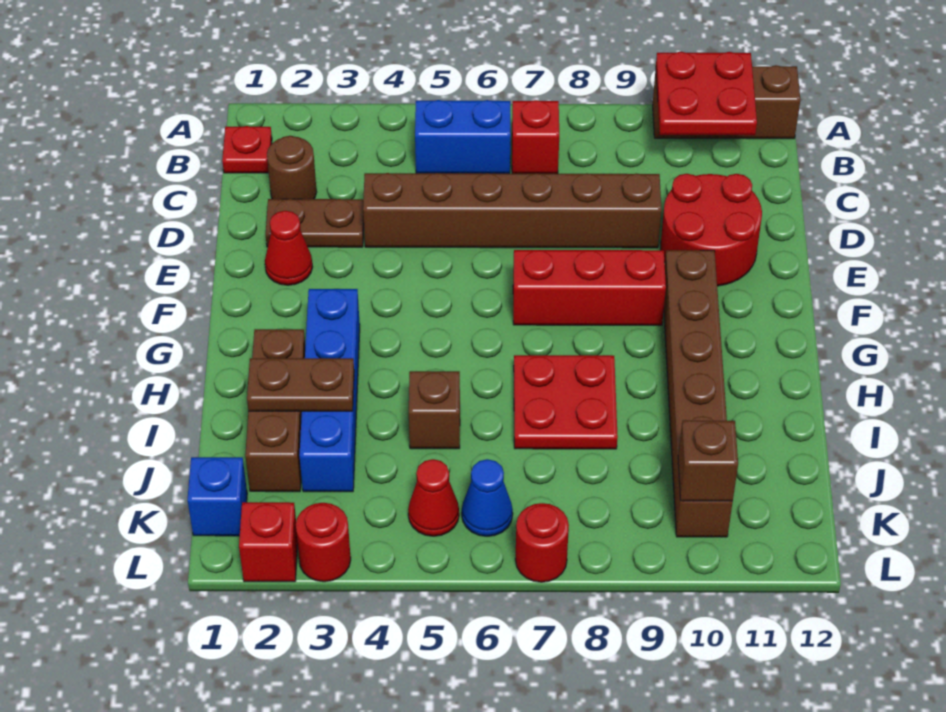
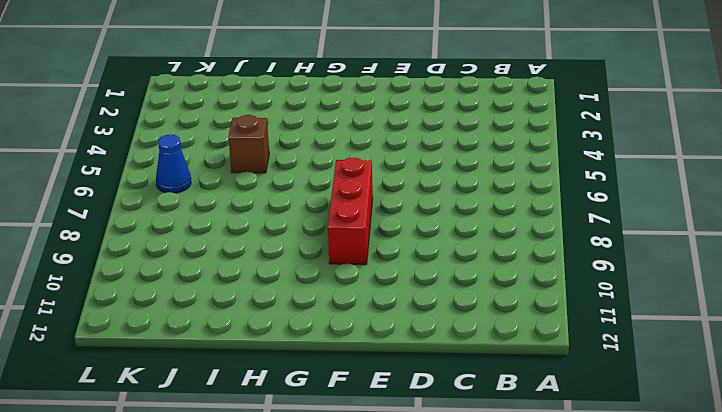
none -> brown brick A10:A12 level 1
none -> red plate B1 level 1
none -> blue brick B5:B6 level 1

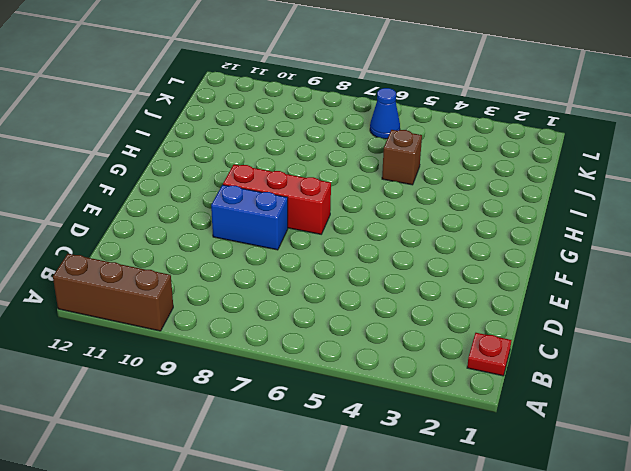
blue brick E8:E9 level 1 -> blue brick B5:B6 level 1
none -> red brick B7 level 1
none -> brown round brick C2 level 1
none -> brown plate D2:D3 level 1

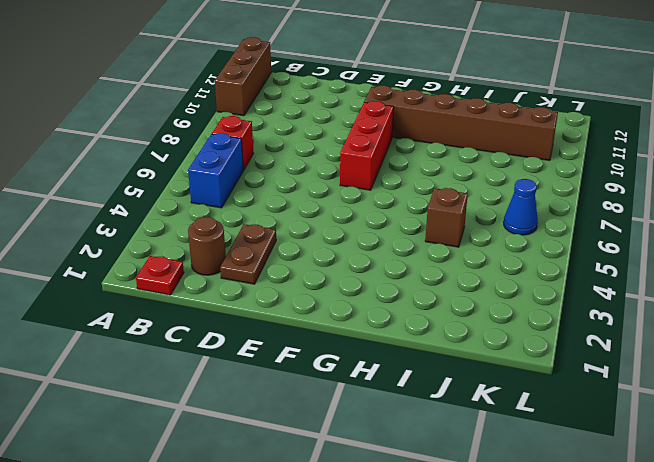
none -> brown brick D4:D9 level 1
none -> red round brick D10:E11 level 1
none -> red cone E2 level 1

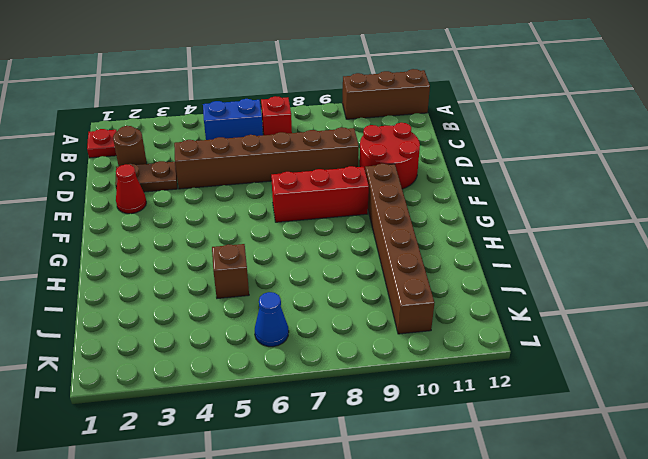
none -> blue brick G3:J3 level 1
none -> brown brick H2:J2 level 1
none -> red plate H7:I8 level 1

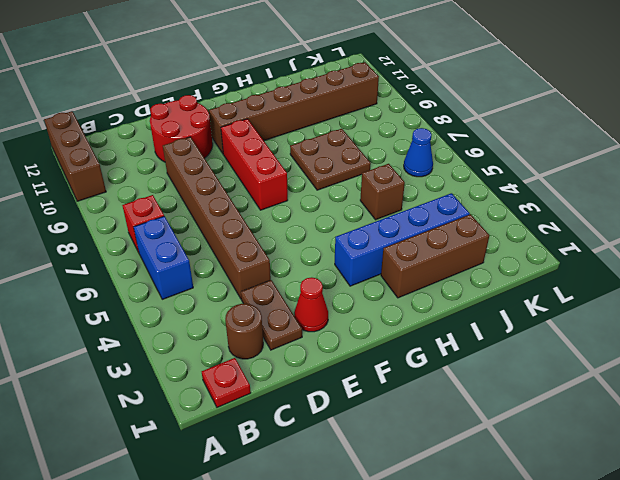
brown plate H7:I8 level 1 -> red plate H7:I8 level 1
none -> blue brick K1 level 1
none -> red cone K5 level 1
none -> red brick L2 level 1

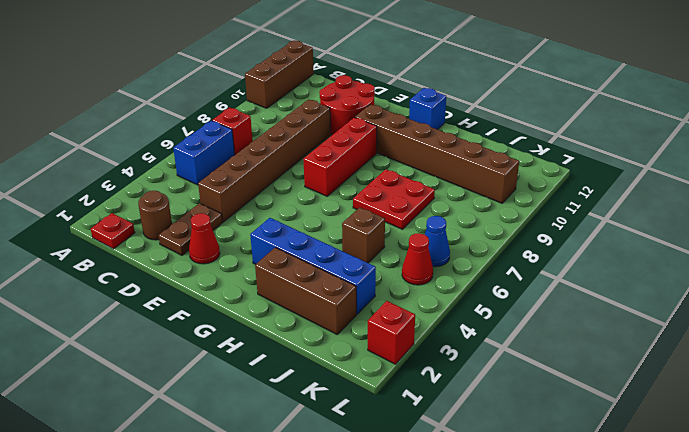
blue brick G12 level 1 -> blue brick K1 level 1
none -> red round brick L3 level 1
none -> red round brick L7 level 1
none -> red plate A10:B11 level 2

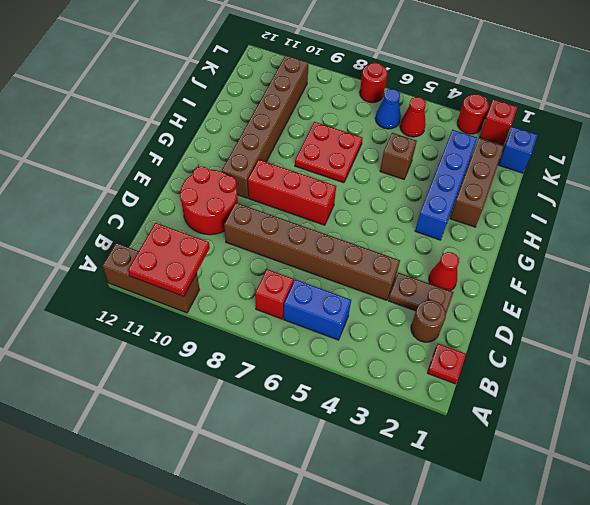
none -> brown plate I2:I3 level 2
none -> brown brick K10 level 2

